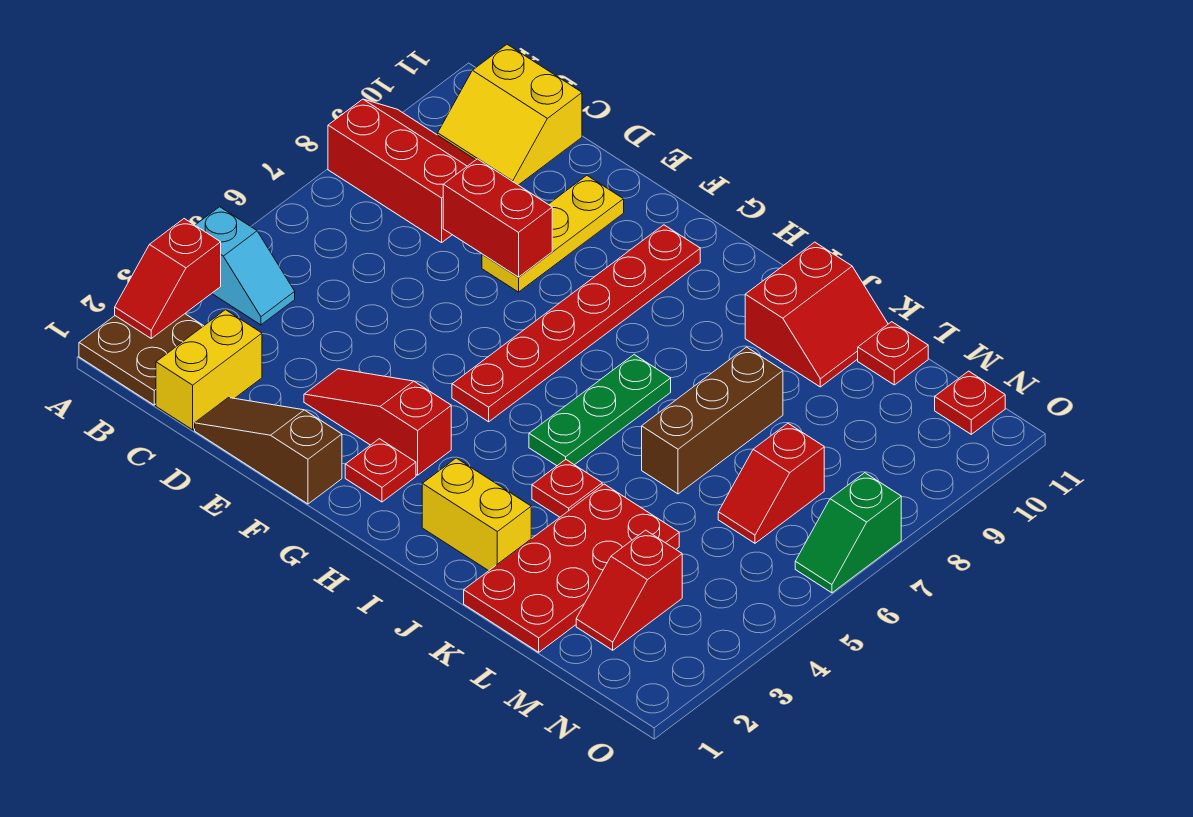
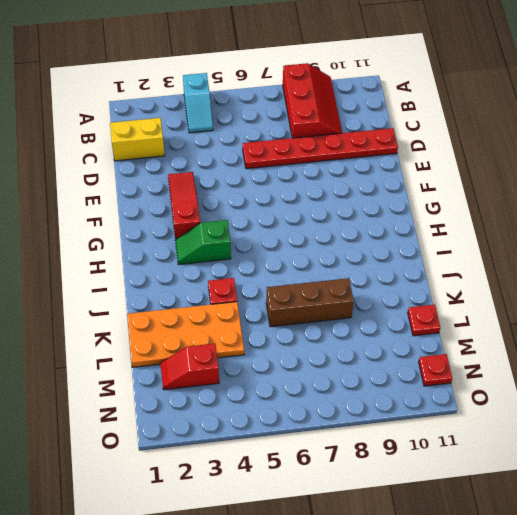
red plate D6:D11 level 1 -> red plate G5:G10 level 1
green slope H3:H4 level 1 top 4 -> green slope O6:O7 level 1 top 7
orange plate K1:L4 level 1 -> red plate K1:L4 level 1
none -> brown plate A1:B2 level 1
none -> yellow slope B10:C11 level 1 top 11
none -> brown slope D1:F1 level 1 top F

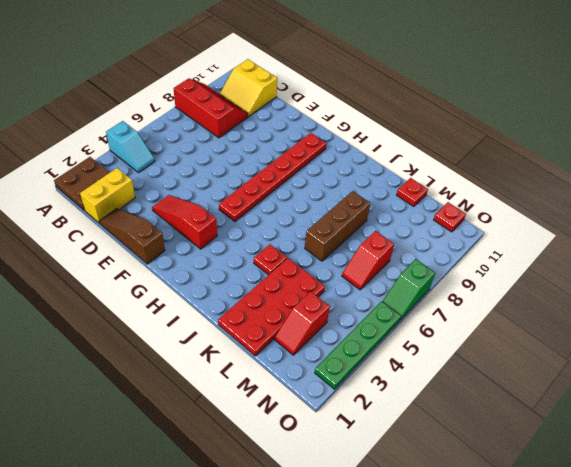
green plate O2:O5 level 1 -> none
none -> yellow plate E8:E10 level 1
none -> red plate G2 level 1
none -> yellow brick I2:J2 level 1

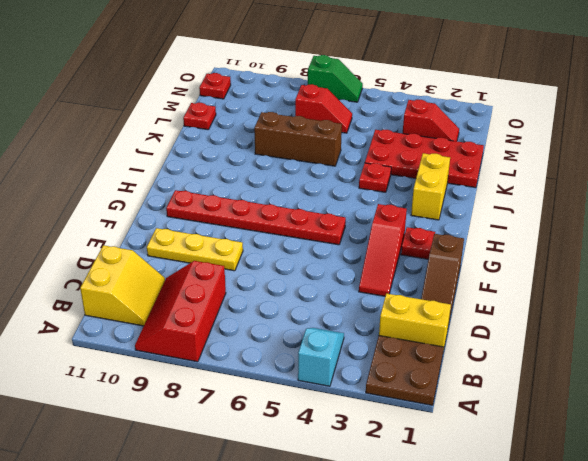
none -> green plate I5:I7 level 1
none -> red slope J10:K11 level 1 top J
none -> red slope A2:A3 level 2 top 3

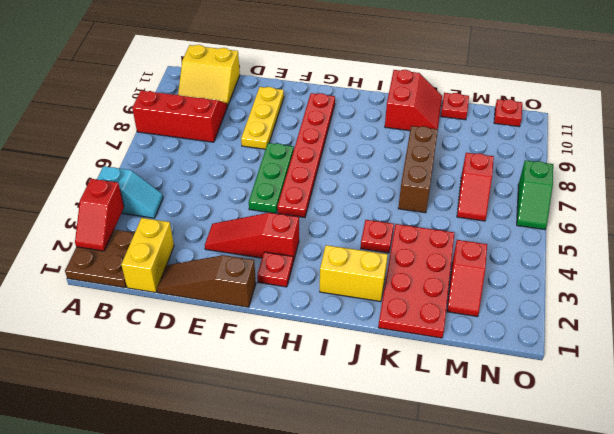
green plate F5:F7 level 1 -> green plate I5:I7 level 1
none -> red brick D8:E8 level 2

